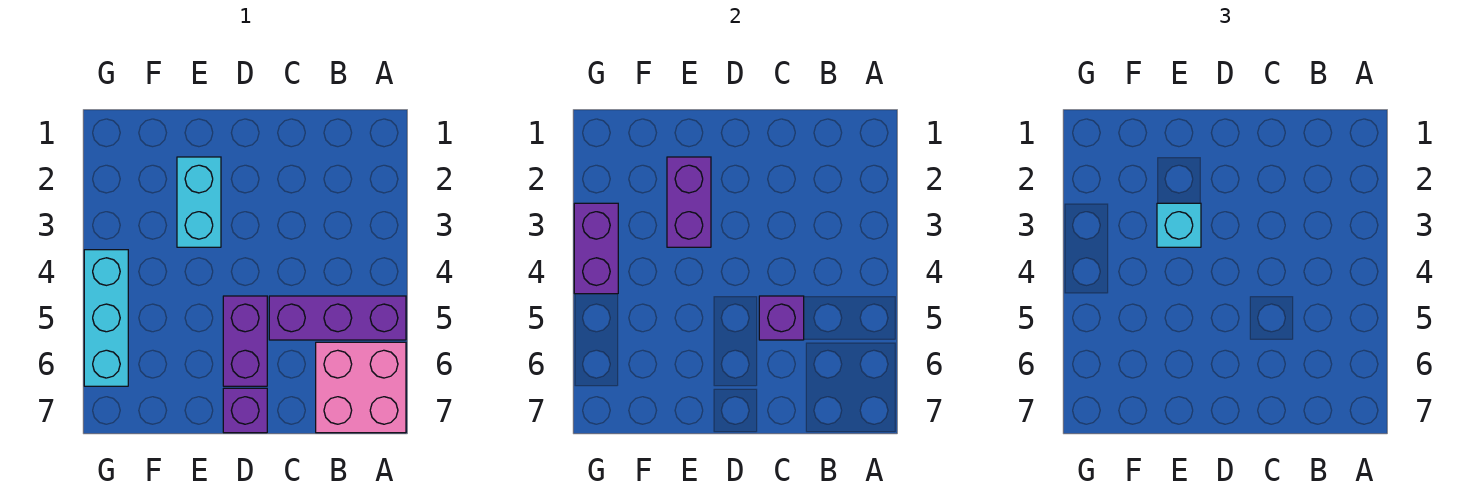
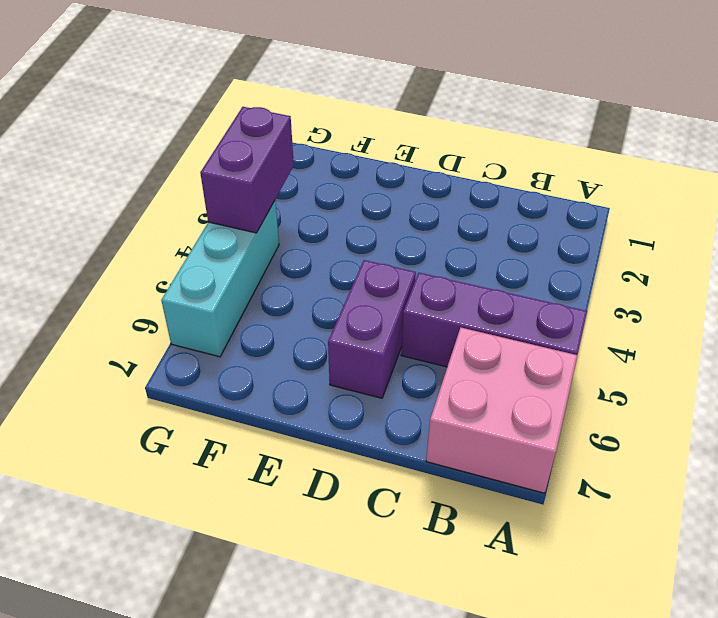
none -> purple brick D7 level 1
none -> cyan brick E2:E3 level 1

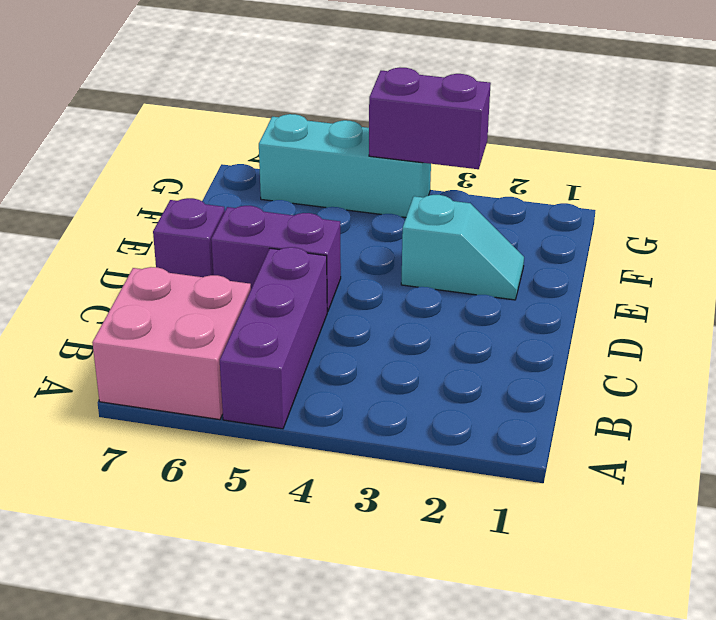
cyan slope E2:E3 level 1 top 3 -> cyan brick E2:E3 level 1
none -> purple brick C5 level 2
none -> purple brick E2:E3 level 2

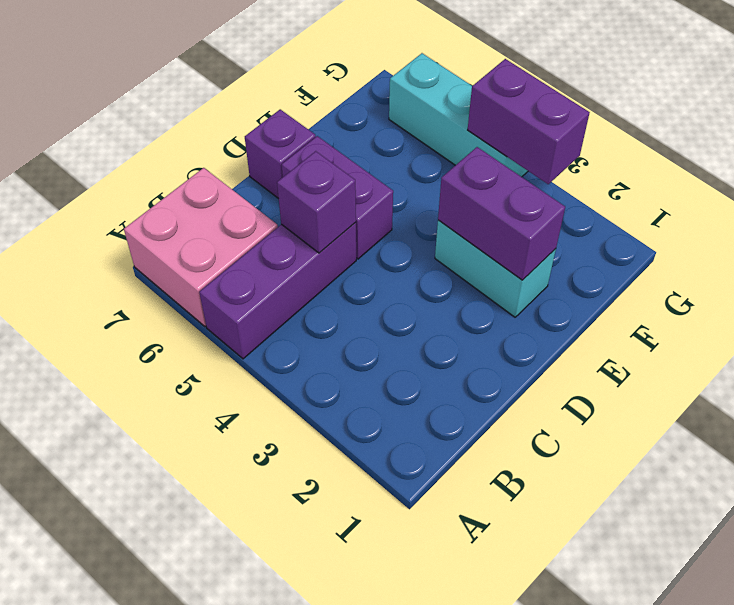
none -> cyan brick E3 level 3

